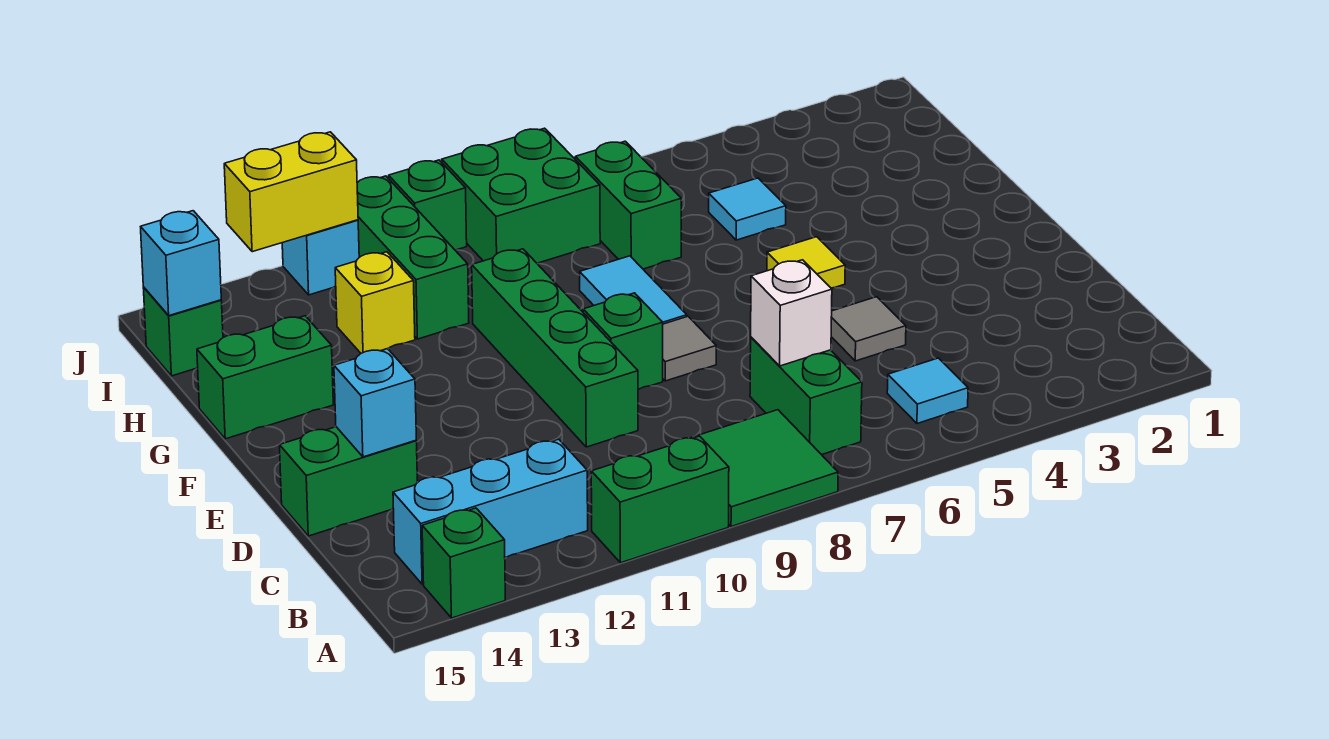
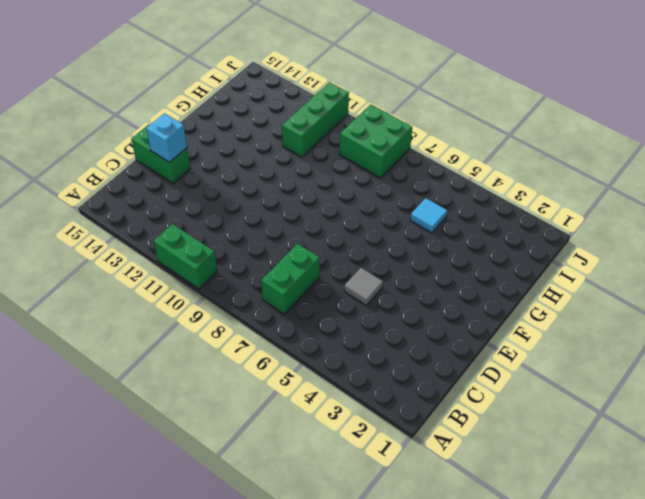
none -> green tile A8:B9 level 1
none -> green brick A14 level 1
none -> cyan tile B5 level 1

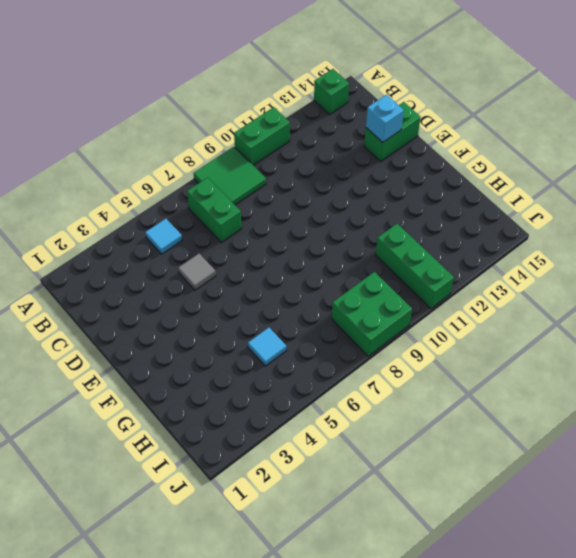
none -> cyan brick B12:B14 level 1
none -> green brick D10:G10 level 1
none -> grey tile E8 level 1

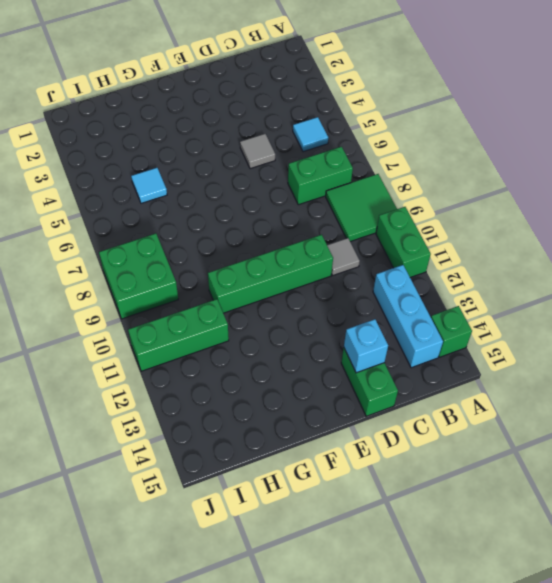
grey tile C10 level 1 -> grey tile E8 level 1
none -> green brick E9 level 1
none -> yellow tile F5 level 1
none -> cyan tile F8:G8 level 1

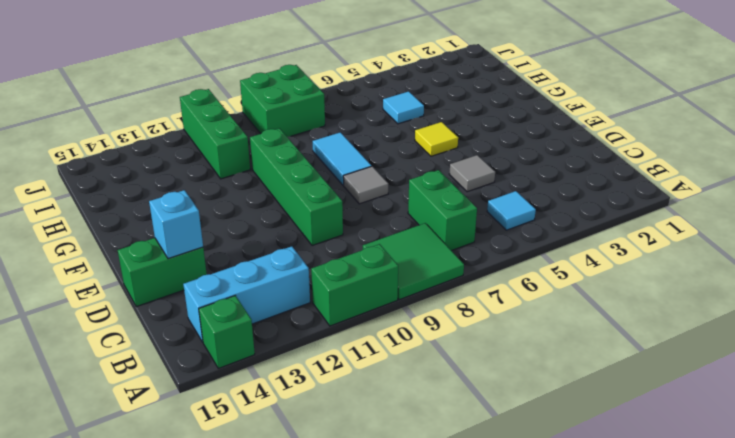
none -> green brick E9 level 1
none -> green brick G14:G15 level 1
none -> green brick H7:I7 level 1

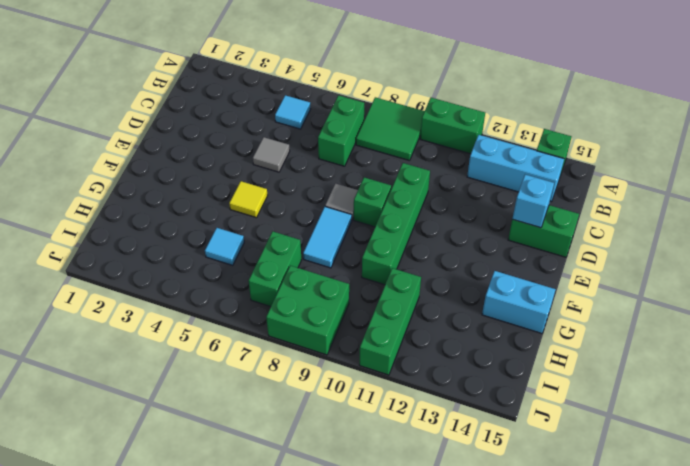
cyan brick G14:G15 level 1 -> green brick G14:G15 level 1
none -> yellow brick H12 level 1
none -> green brick I15 level 1
none -> green brick J10 level 1

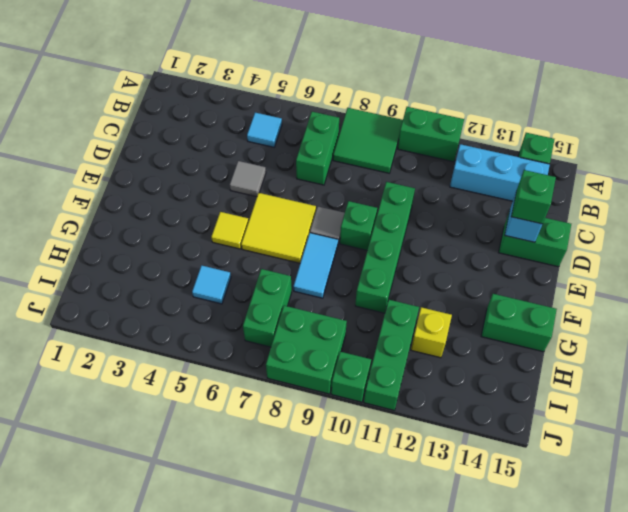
green brick D14 level 3 -> green brick I15 level 1
yellow tile E6:F7 level 1 -> none
none -> cyan brick J12 level 1
none -> white brick C7 level 2
none -> cyan brick I15 level 2

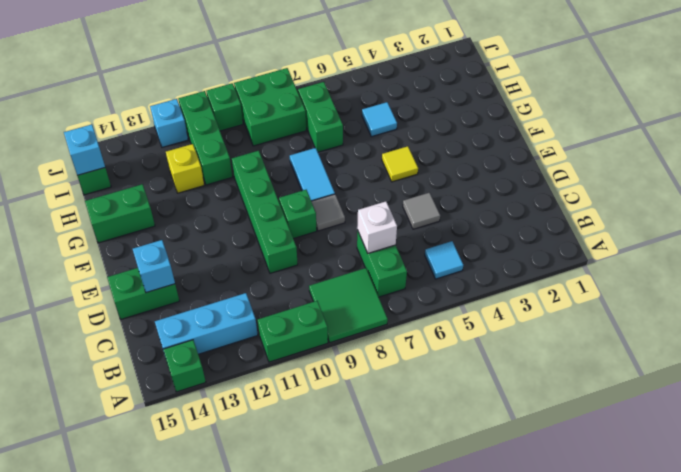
none -> yellow brick J12:J13 level 2

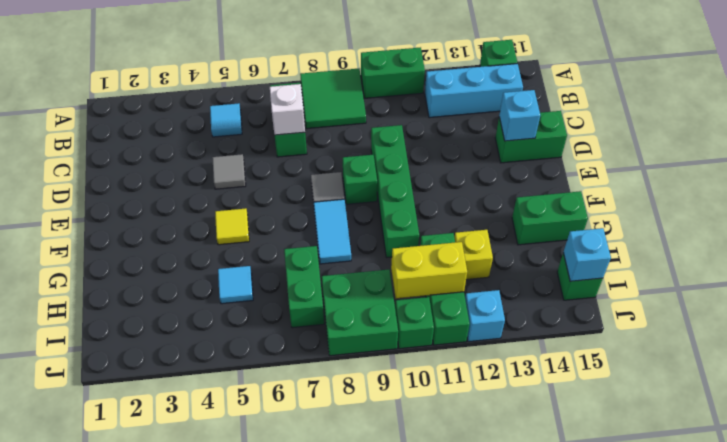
yellow brick I10:I11 level 2 -> yellow brick J12:J13 level 2

